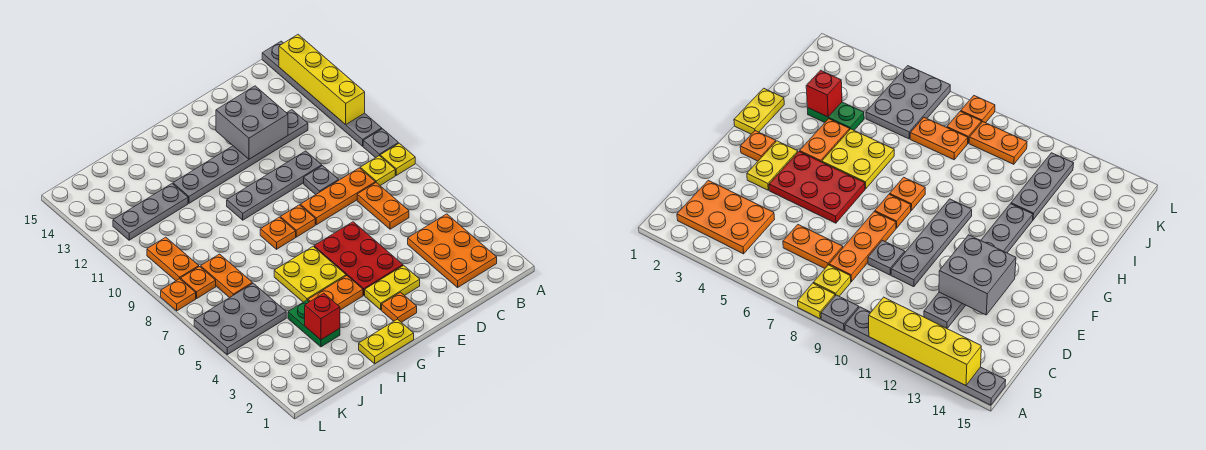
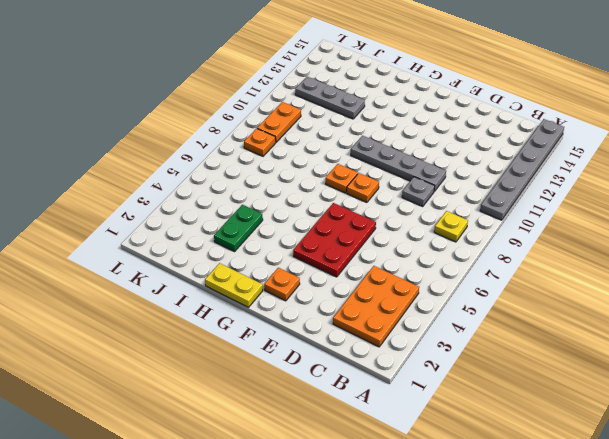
none -> yellow plate A8 level 1
none -> grey plate A9 level 1
none -> orange plate C6:C7 level 1

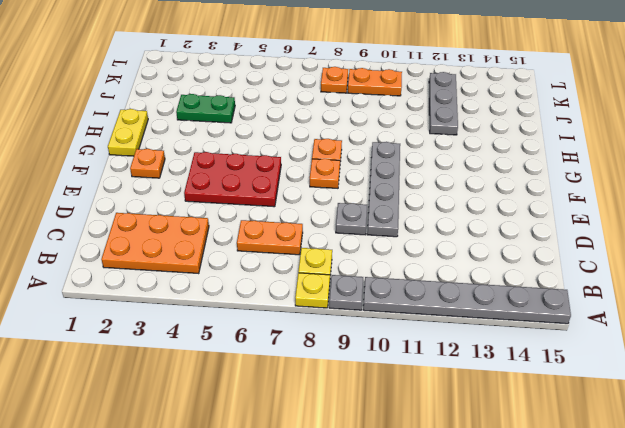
none -> orange plate C8:E8 level 1
none -> grey plate C12:H12 level 1
none -> yellow plate E3:F3 level 1

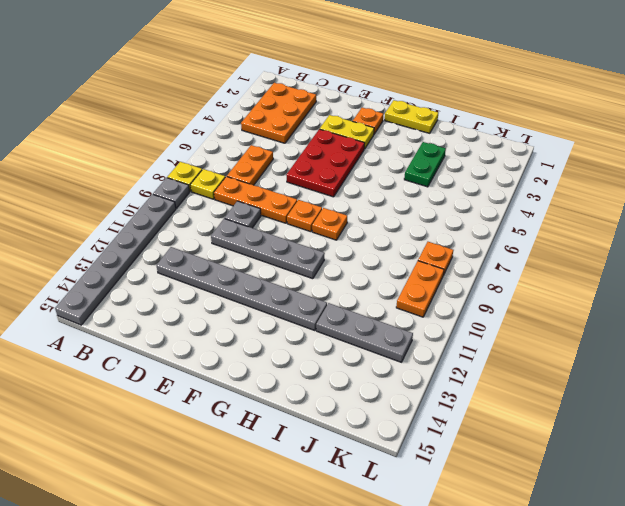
none -> orange plate G4:H4 level 1
none -> yellow plate G5:H6 level 1
none -> grey plate J5:L6 level 1

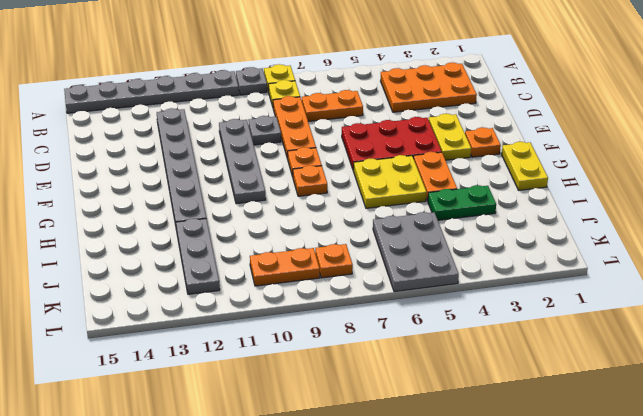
none -> orange plate J7:J8 level 1
none -> orange plate L8 level 1
none -> yellow brick A11:A14 level 2

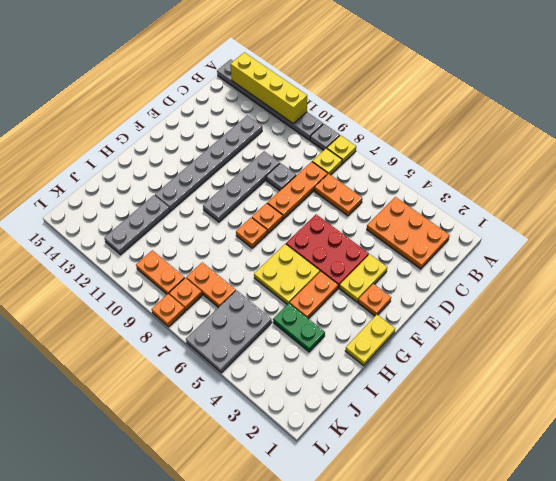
none -> grey brick D12:E13 level 2
none -> red brick I3 level 2

